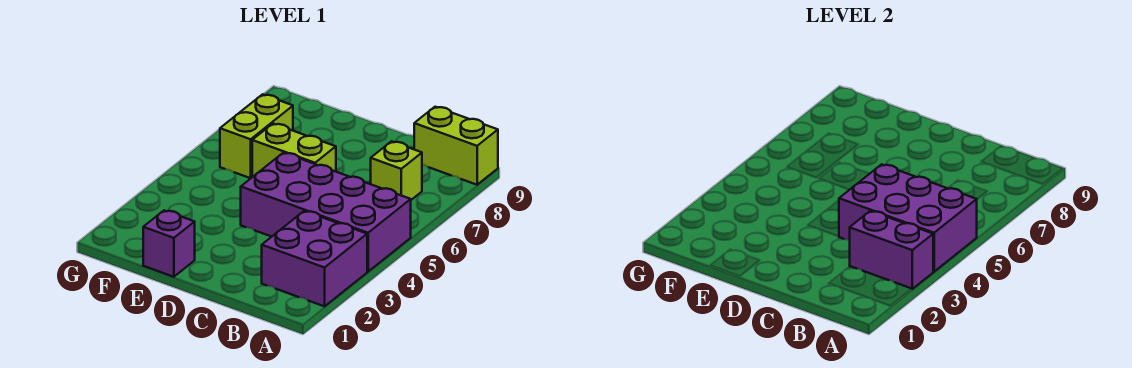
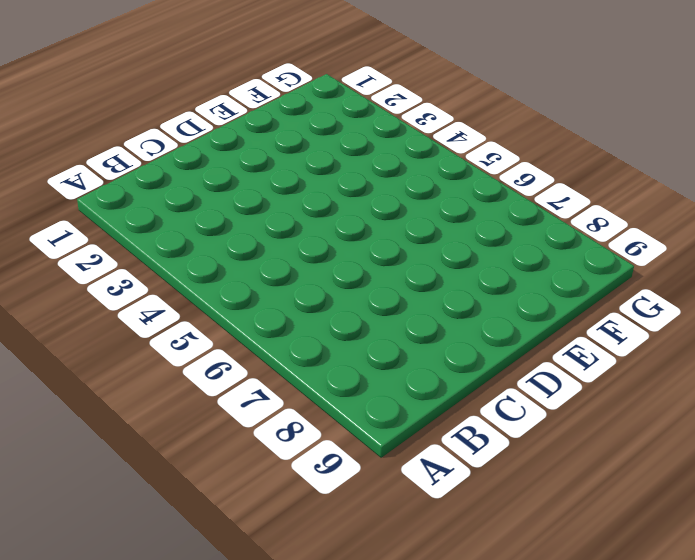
none -> purple brick A2:B3 level 1
none -> purple brick A4:D5 level 1

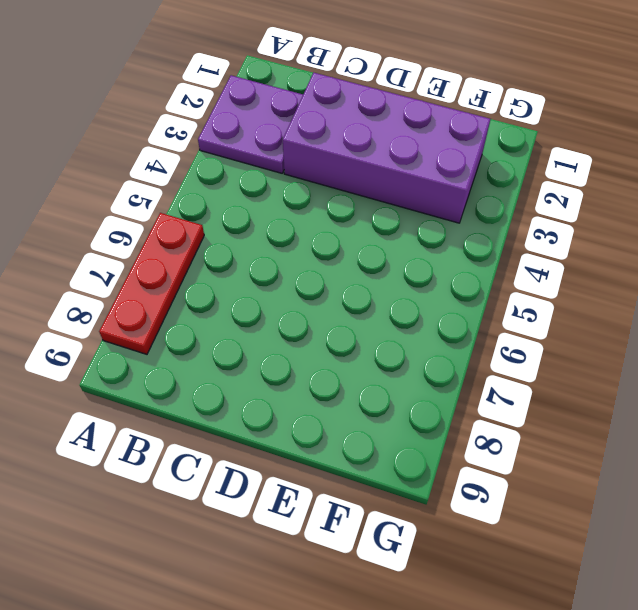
purple plate A2:B3 level 1 -> purple brick A2:B3 level 1
red plate A6:A8 level 1 -> none
purple brick C2:F3 level 1 -> purple brick A4:D5 level 1
none -> lime brick A9:B9 level 1
none -> lime brick B7 level 1

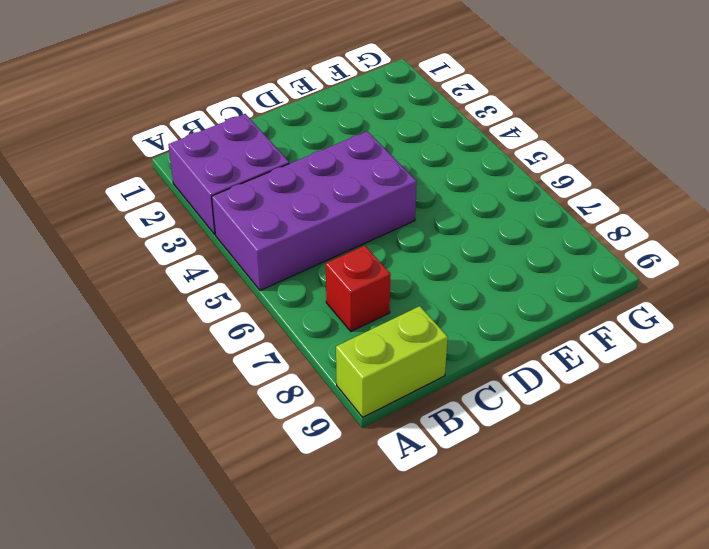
red brick B7 level 1 -> lime brick B7 level 1
none -> lime brick D6:E6 level 1
none -> purple brick E1 level 1

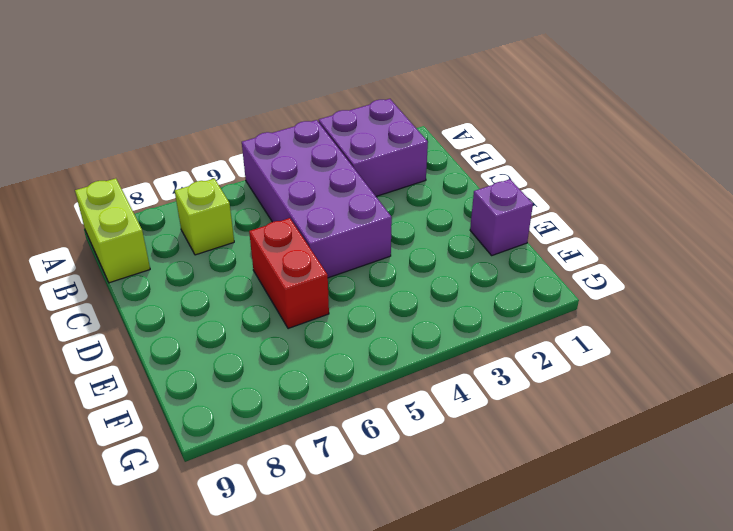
red brick D6:E6 level 1 -> lime brick D6:E6 level 1
none -> lime brick F6:F7 level 1
none -> purple brick A3:B3 level 2

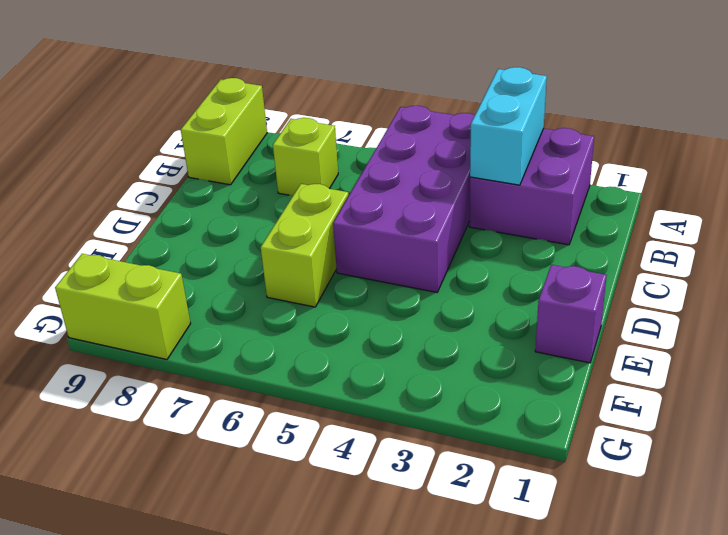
cyan brick A3:B3 level 2 -> purple brick A3:B3 level 2
lime brick G8:G9 level 1 -> lime brick F6:F7 level 1
none -> purple brick A4:C5 level 2

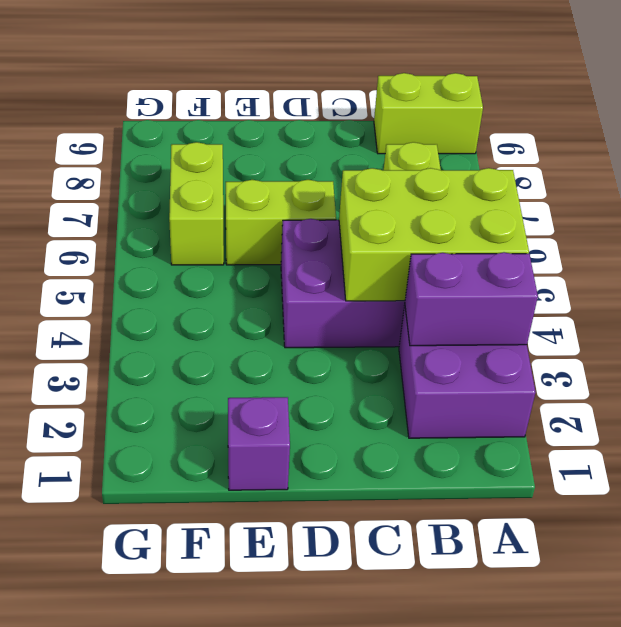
lime brick A4:C5 level 2 -> purple brick A4:C5 level 2

